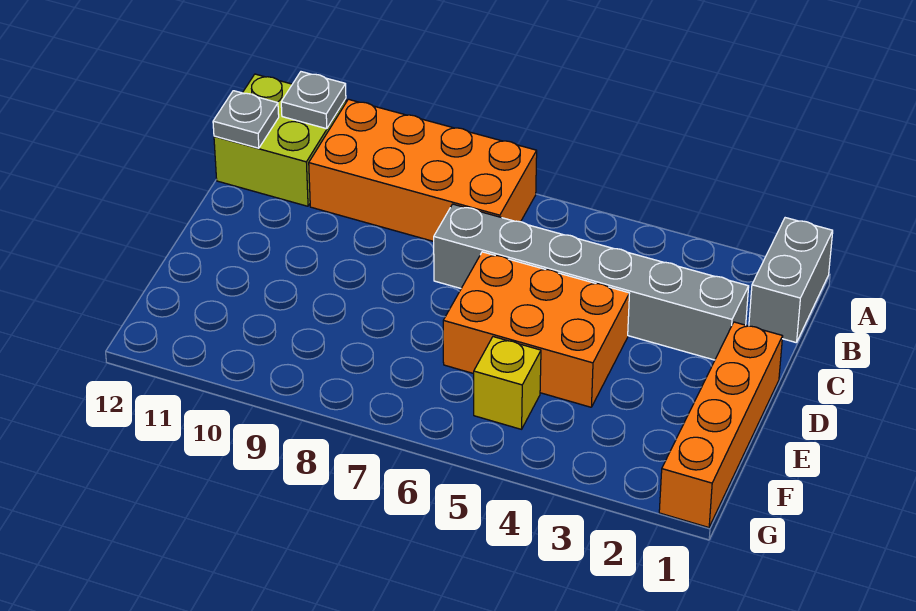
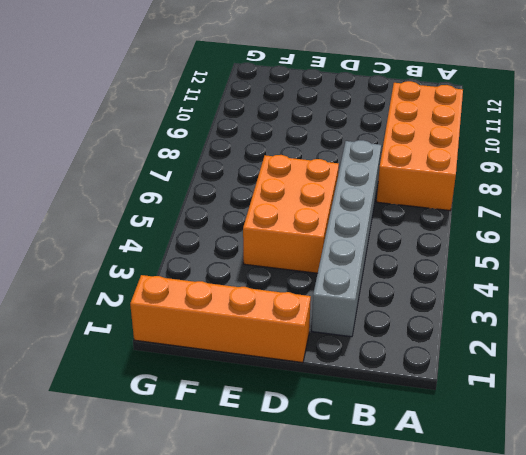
none -> grey brick A1:B1 level 1
none -> lime brick A11:B12 level 1

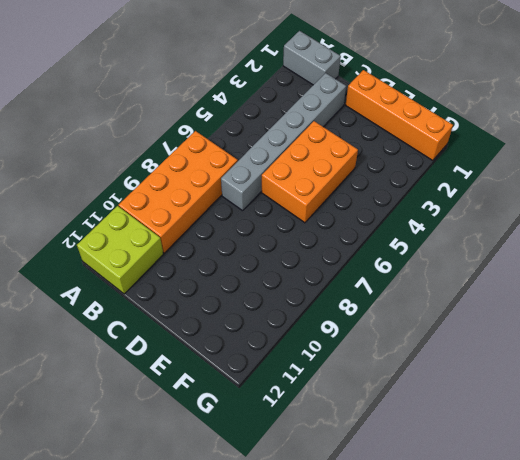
none -> yellow brick F5 level 1
none -> grey plate A11 level 2

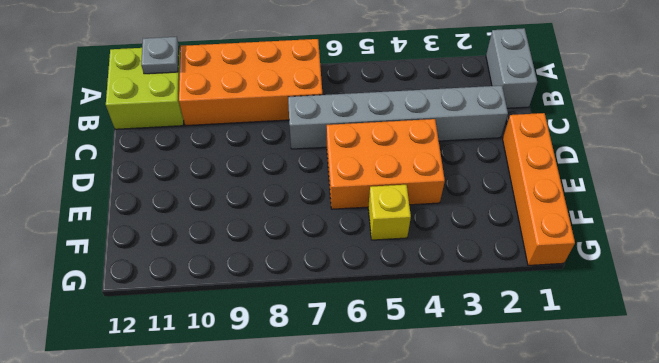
none -> grey plate B12 level 2

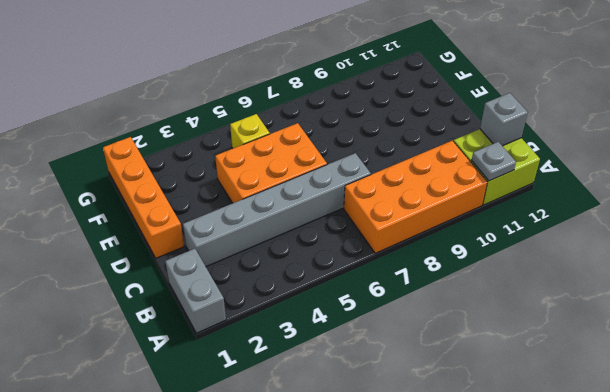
grey brick B12 level 2 -> grey plate B12 level 2

